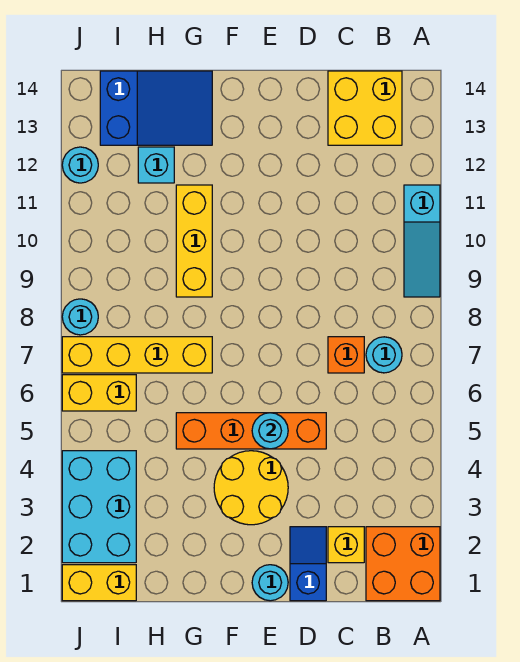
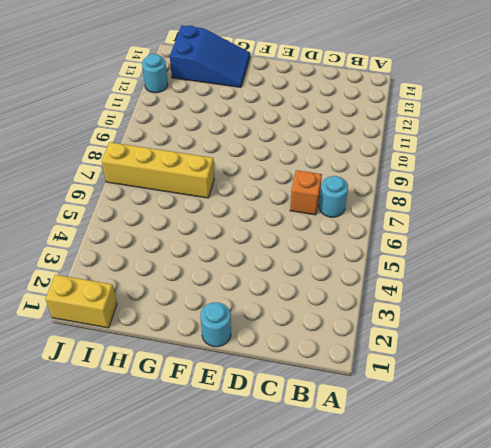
none -> orange brick A1:B2 level 1
none -> cyan slope A9:A11 level 1 top 11
none -> yellow brick B13:C14 level 1

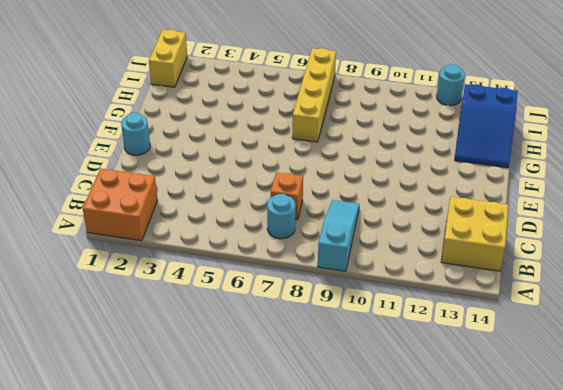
cyan slope A9:C9 level 1 top A -> cyan slope A9:A11 level 1 top 11
none -> yellow brick C2 level 1
none -> blue slope D1:D2 level 1 top 1
none -> orange brick D5:G5 level 1

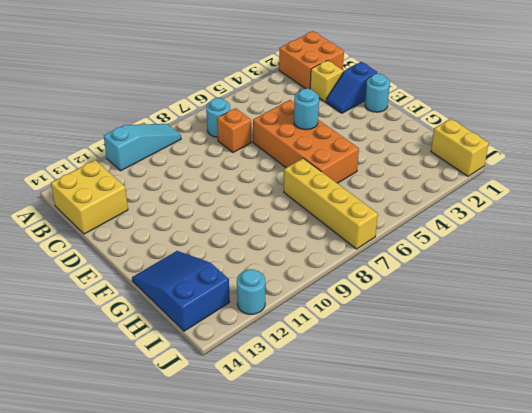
orange brick D5:G6 level 1 -> orange brick D5:G5 level 1
none -> yellow round brick E3:F4 level 1
none -> yellow brick G9:G11 level 1
none -> cyan brick H12 level 1

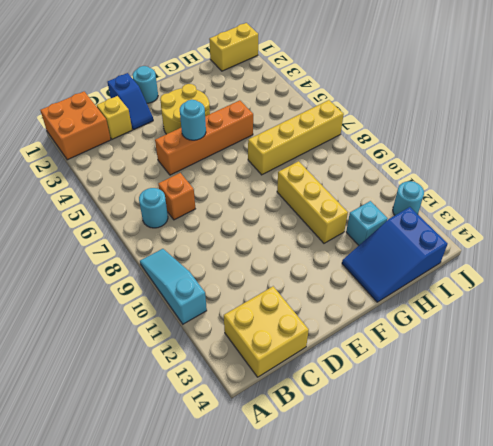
none -> cyan brick I2:J4 level 1
none -> yellow brick I6:J6 level 1
none -> cyan round brick J8 level 1

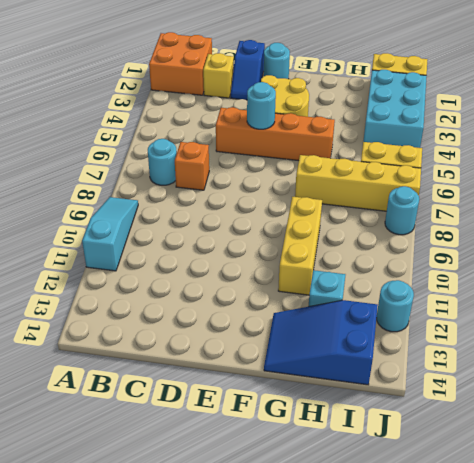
none -> yellow brick B13:C14 level 1

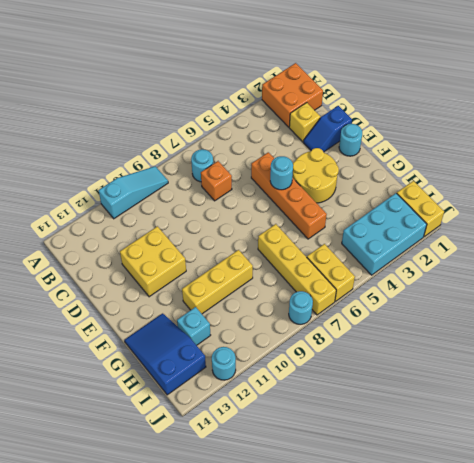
yellow brick D11:E12 level 1 -> yellow brick B13:C14 level 1

